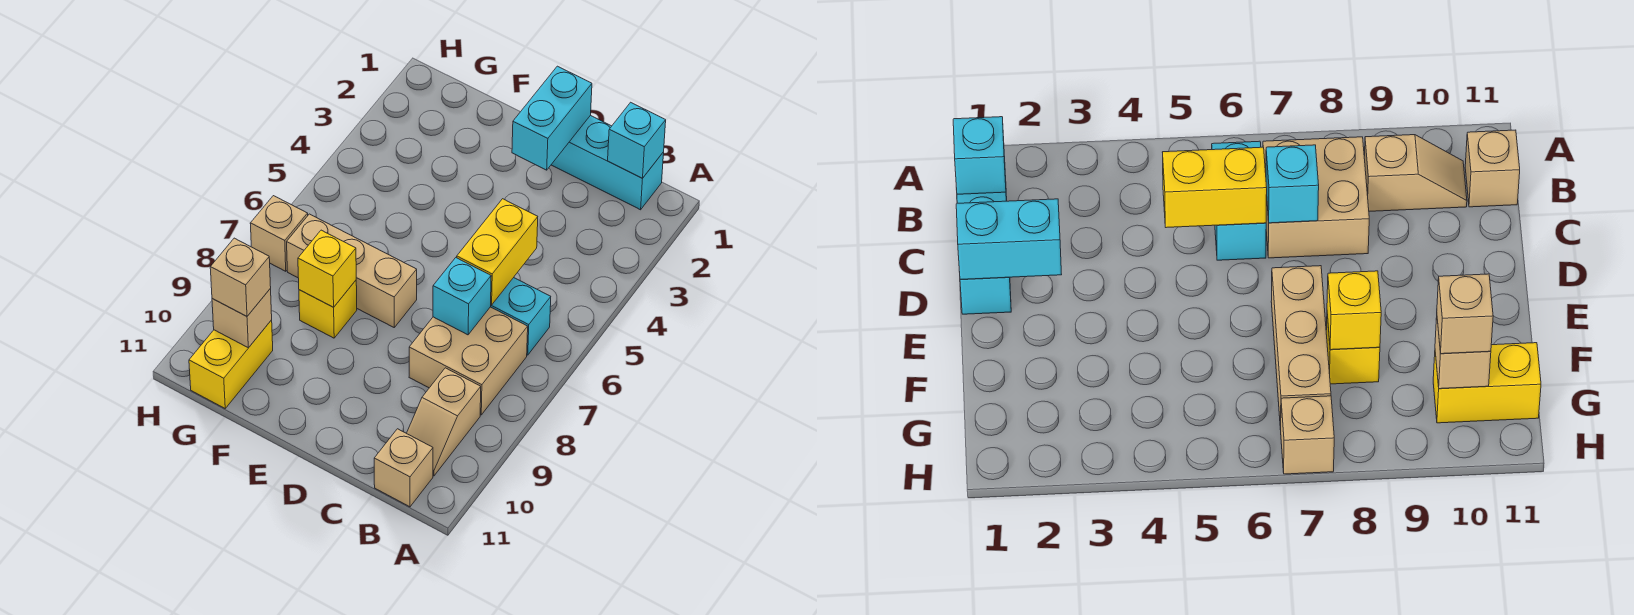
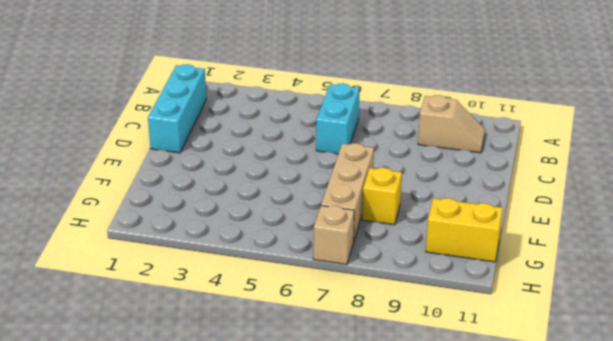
none -> tan brick B7:C8 level 1
none -> tan brick B11 level 1
none -> cyan brick B1 level 2

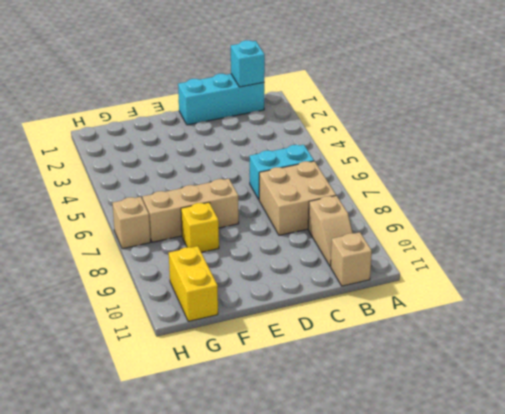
none -> yellow brick C5:C6 level 2
none -> cyan brick C7 level 2
none -> cyan brick D1:D2 level 2

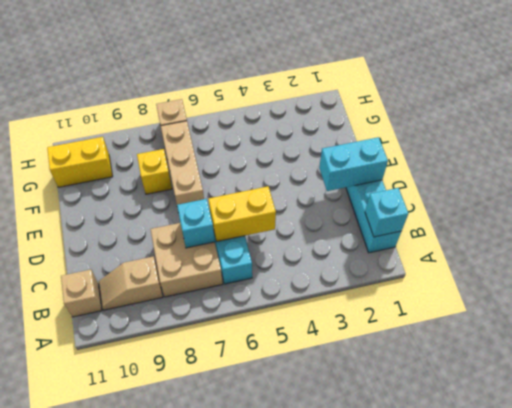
none -> yellow brick F8 level 2
none -> tan brick G10 level 2
none -> tan brick G10 level 3

